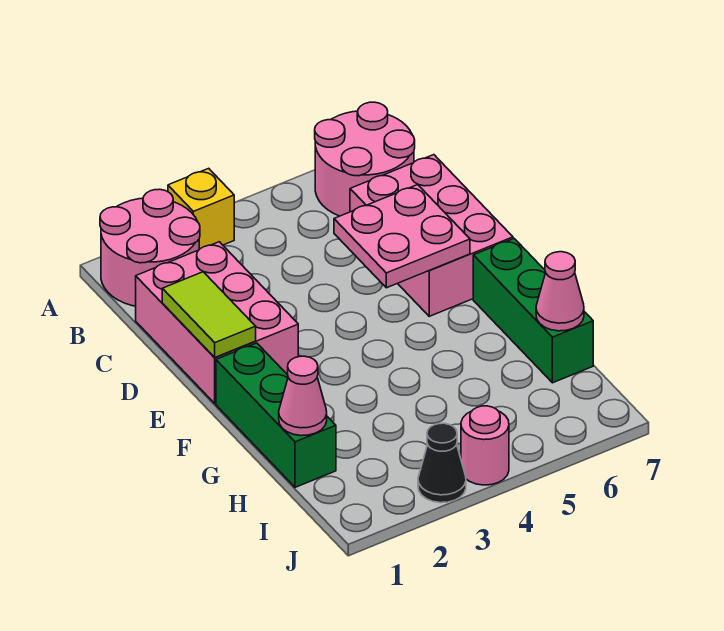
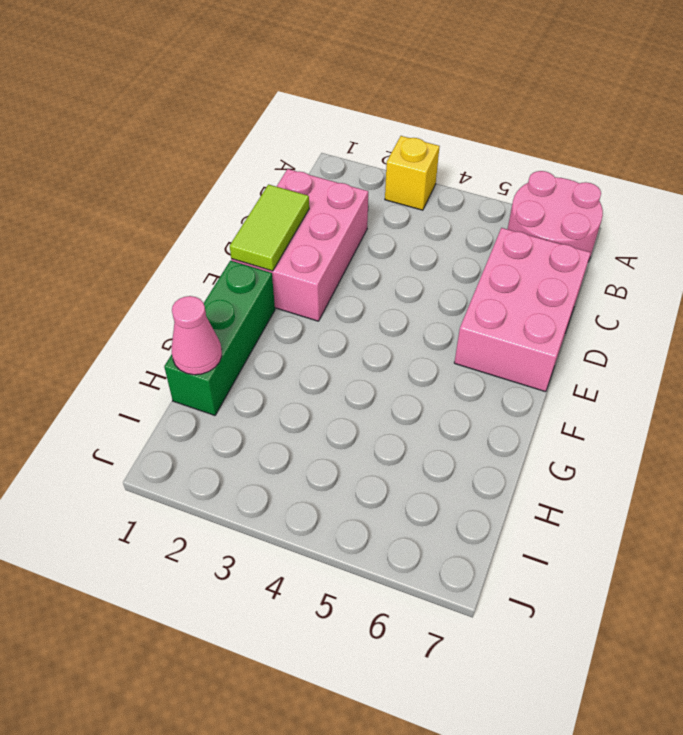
none -> pink round brick A1:B2 level 1
none -> green brick F7:H7 level 1
none -> black cone J3 level 1

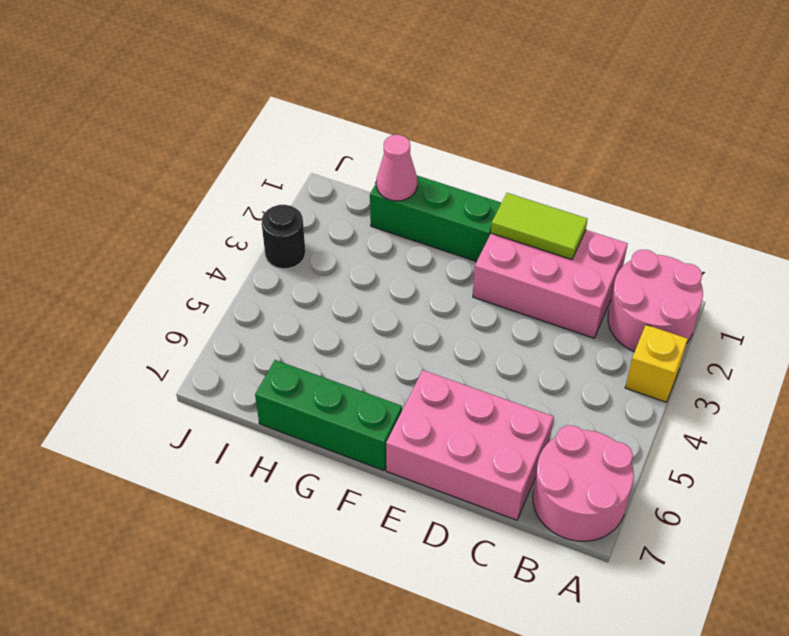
black round brick J3 level 1 -> black cone J3 level 1
none -> pink round brick J4 level 1
none -> pink plate D5:E6 level 2
none -> pink cone H7 level 2

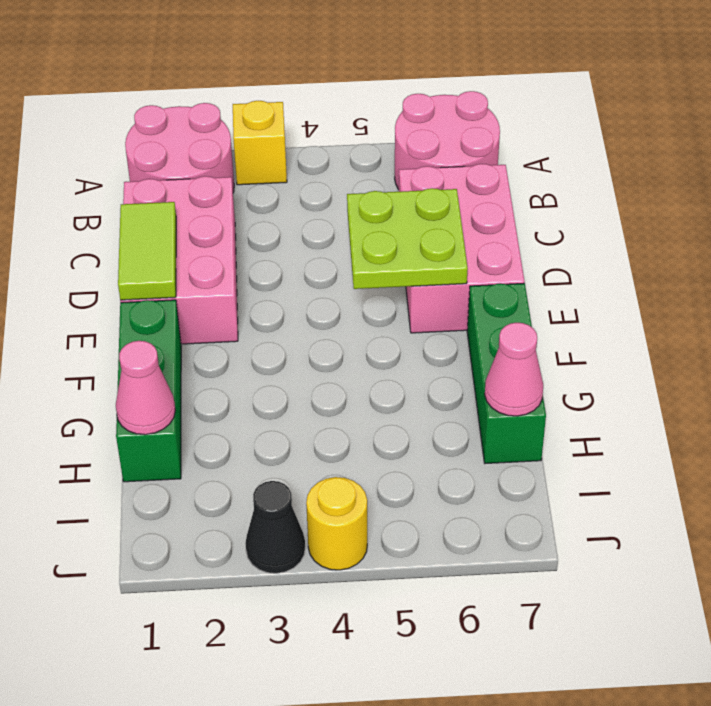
lime plate D5:E6 level 2 -> pink plate D5:E6 level 2
yellow round brick J4 level 1 -> pink round brick J4 level 1

